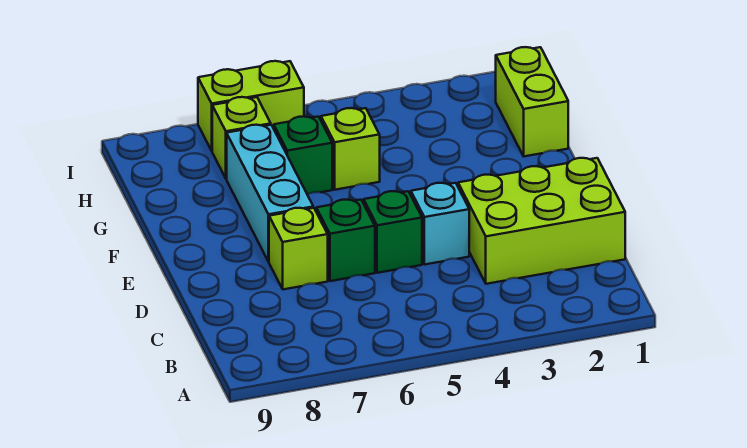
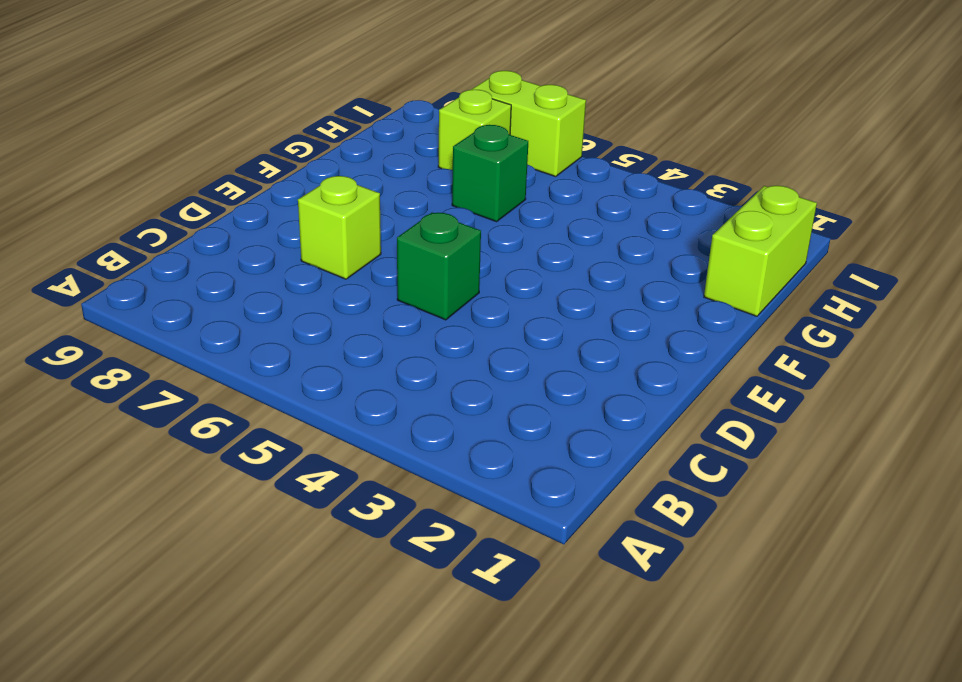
none -> lime brick C1:D3 level 1
none -> cyan brick D4 level 1

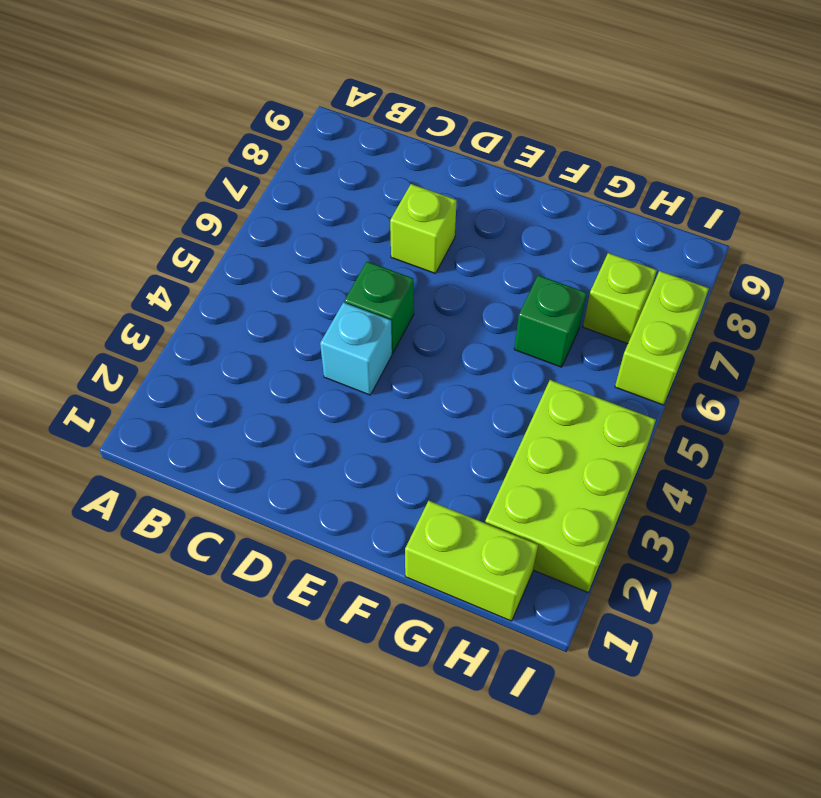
lime brick H2:I4 level 1 -> lime brick C1:D3 level 1
none -> green brick D6 level 1
none -> cyan brick E7:G7 level 1

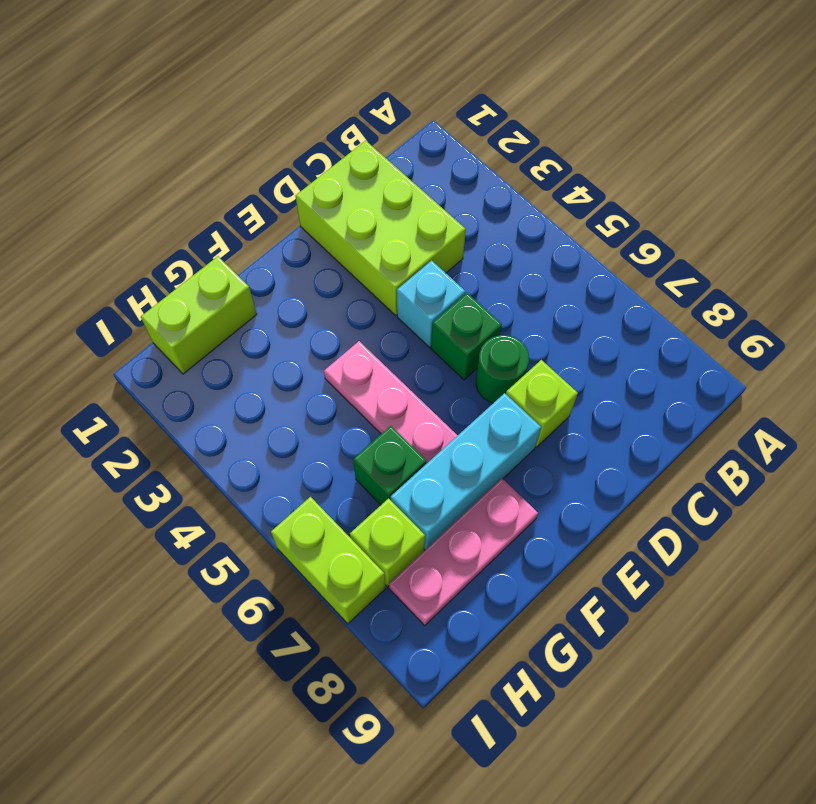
green round brick D6 level 1 -> green brick D6 level 1
pink plate F4:F6 level 1 -> none
pink plate F8:H8 level 1 -> none
none -> lime brick G5 level 1

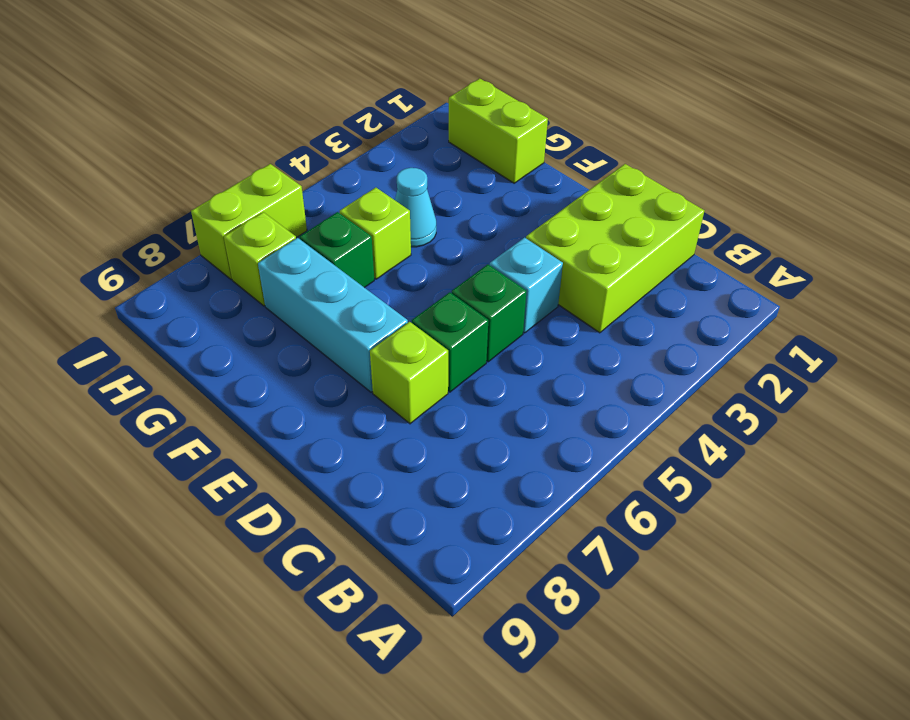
cyan cone G4 level 1 -> none

